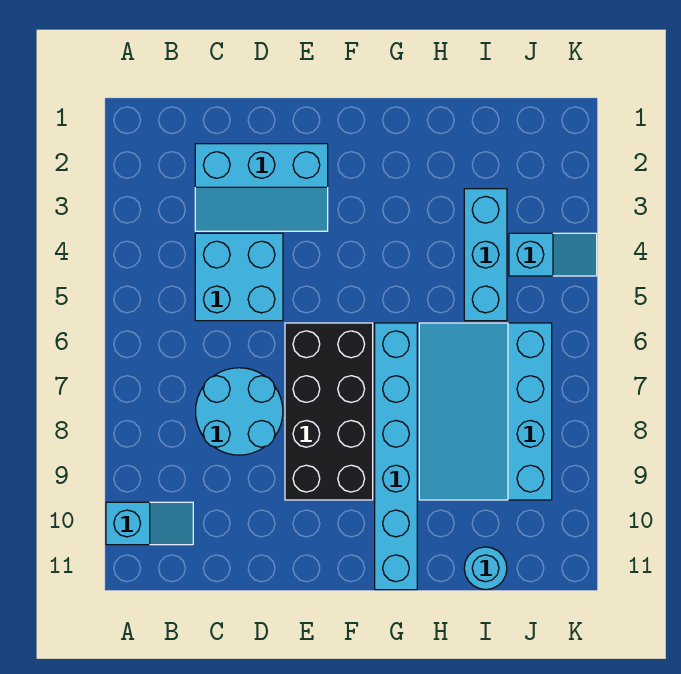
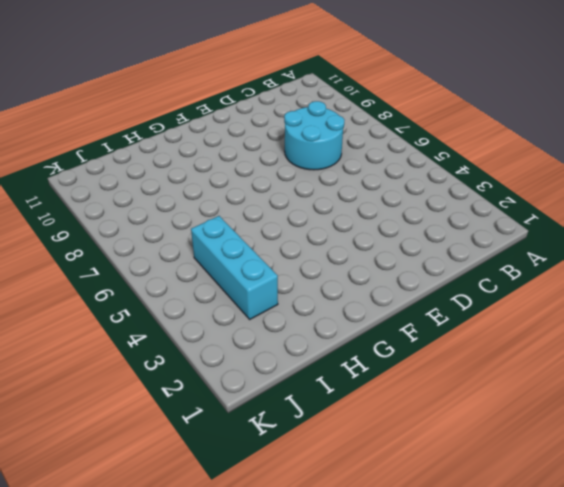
none -> cyan slope A10:B10 level 1 top A
none -> cyan slope C2:E3 level 1 top 2

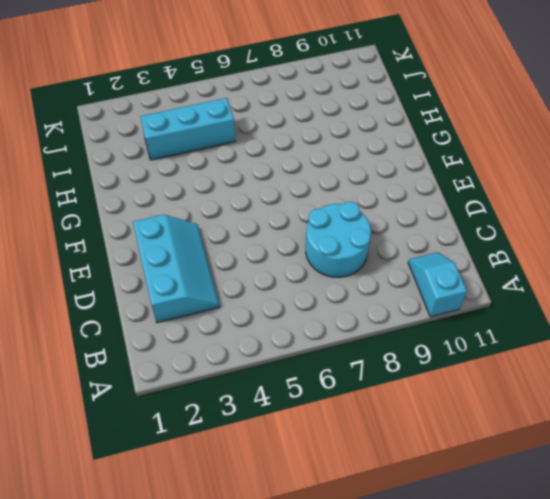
none -> cyan brick C4:D5 level 1
none -> black brick E6:F9 level 1

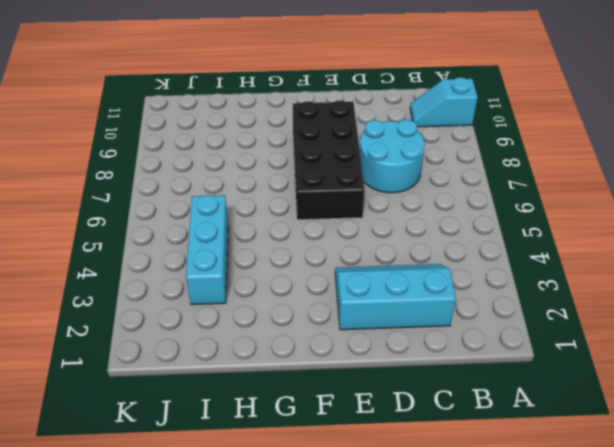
none -> cyan brick C4:D5 level 1
none -> cyan brick G6:G11 level 1

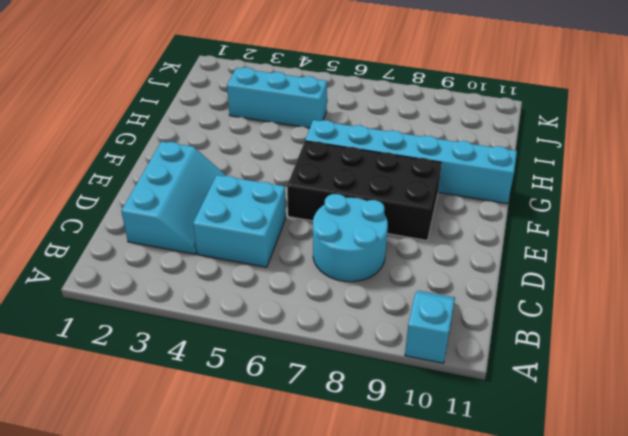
none -> cyan slope H6:J9 level 1 top J
none -> cyan round brick I11 level 1

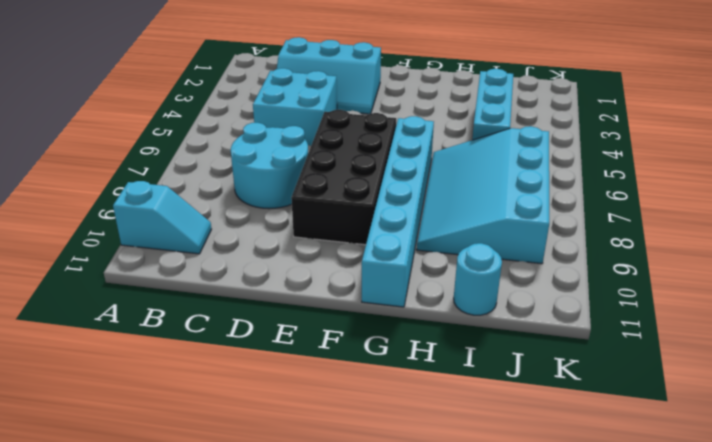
none -> cyan slope J4:K4 level 1 top J

